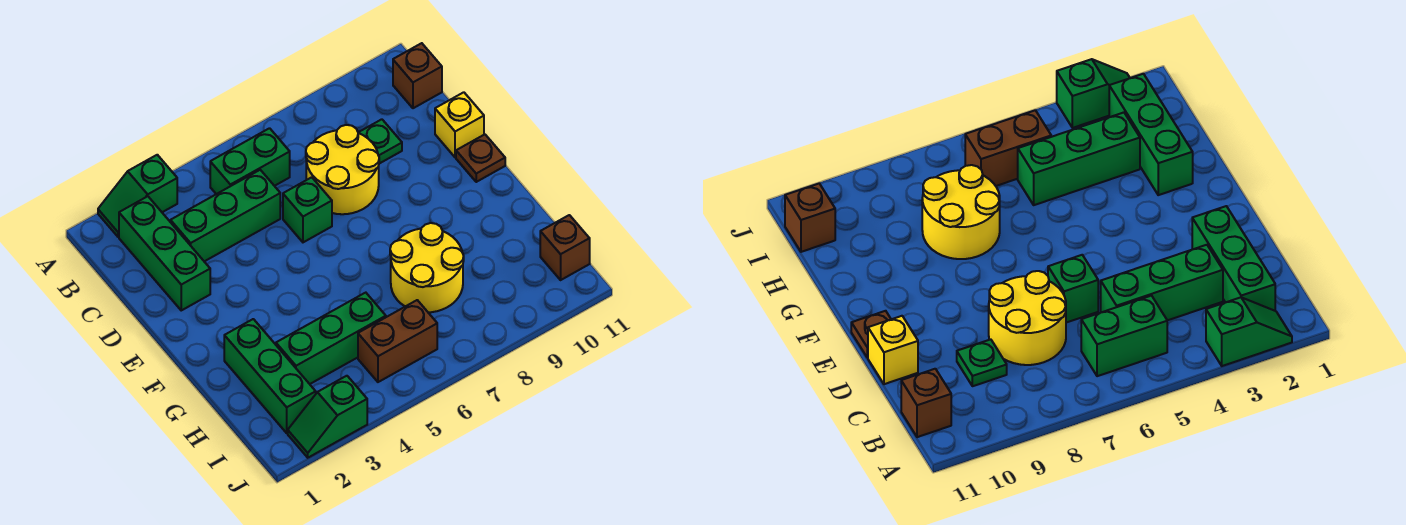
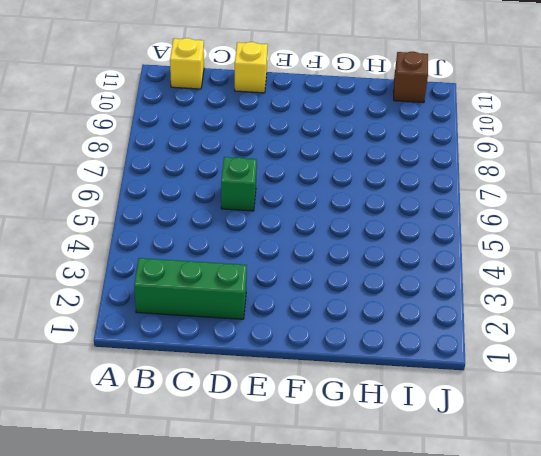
yellow brick B11 level 1 -> brown brick B11 level 1
none -> green slope A2:A3 level 1 top 3
none -> green brick B5:B6 level 1
none -> green brick C3:C5 level 1

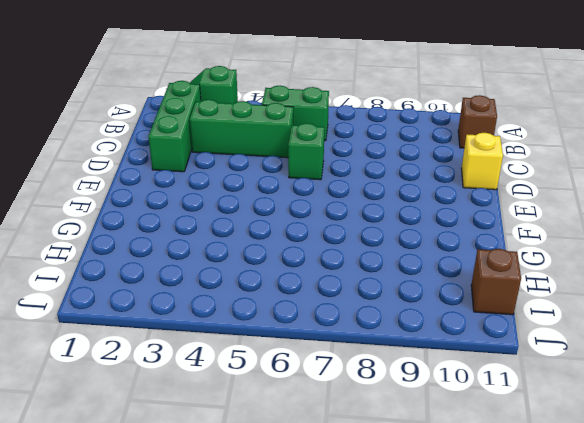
none -> yellow round brick C7:D8 level 1
none -> green plate C9 level 1
none -> brown plate E11 level 1

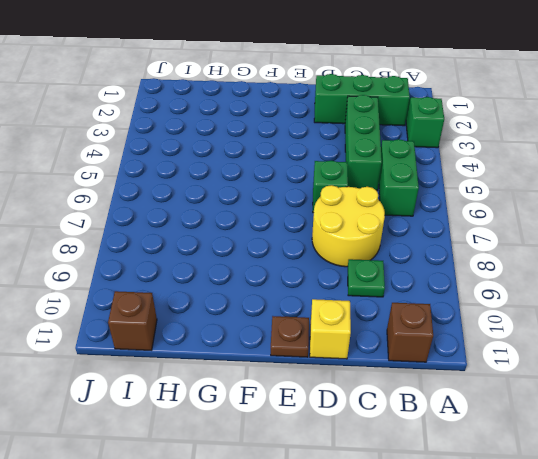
none -> green brick G2:I2 level 1
none -> yellow round brick G7:H8 level 1
none -> green brick H3:H5 level 1

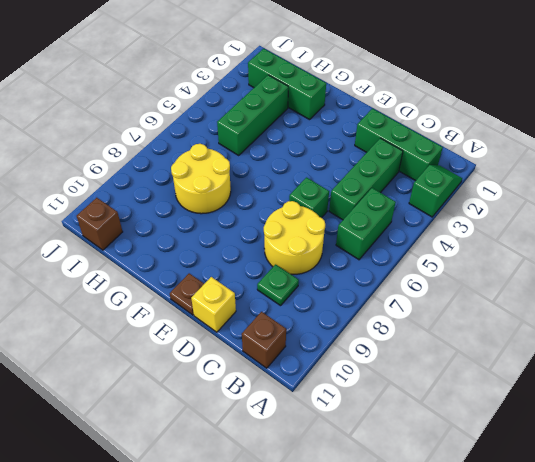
none -> brown brick I5:I6 level 1
none -> green slope J2:J3 level 1 top 3

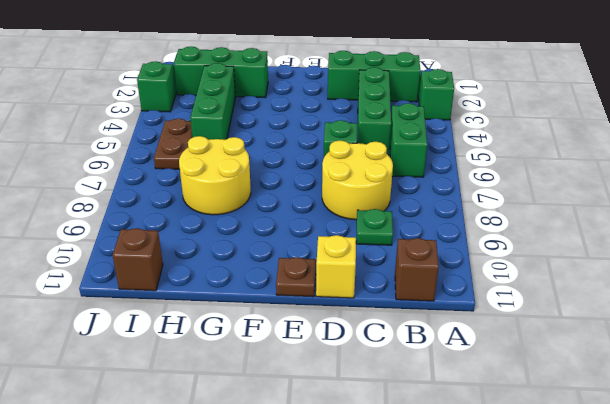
brown plate I5:I6 level 1 -> brown brick I5:I6 level 1

